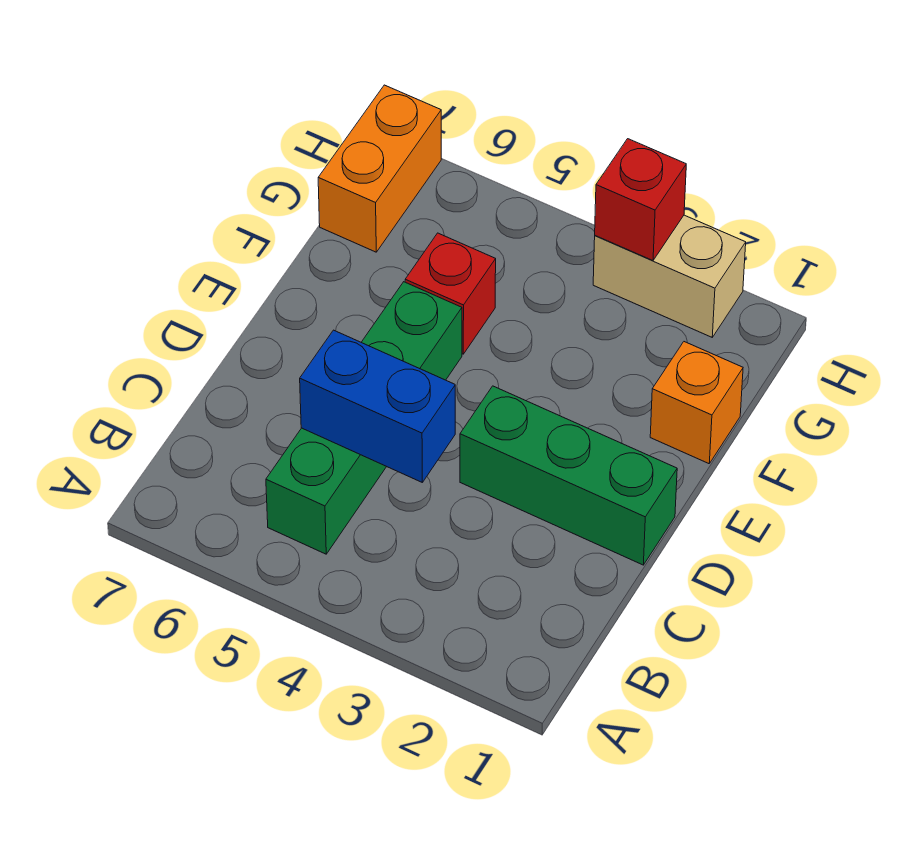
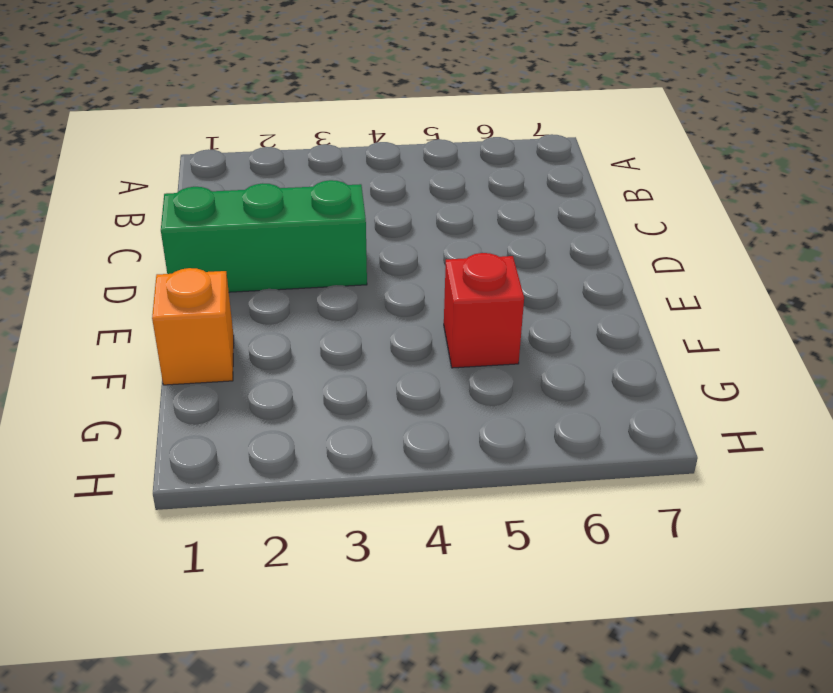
none -> green brick B5:E5 level 1
none -> orange brick G7:H7 level 1

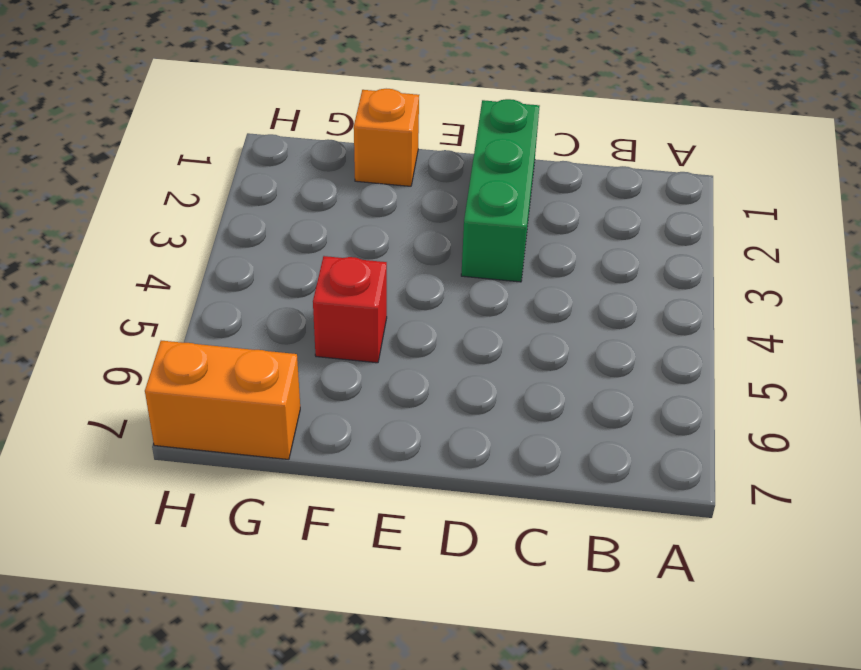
none -> green brick B5:E5 level 1
none -> tan brick H2:H3 level 1

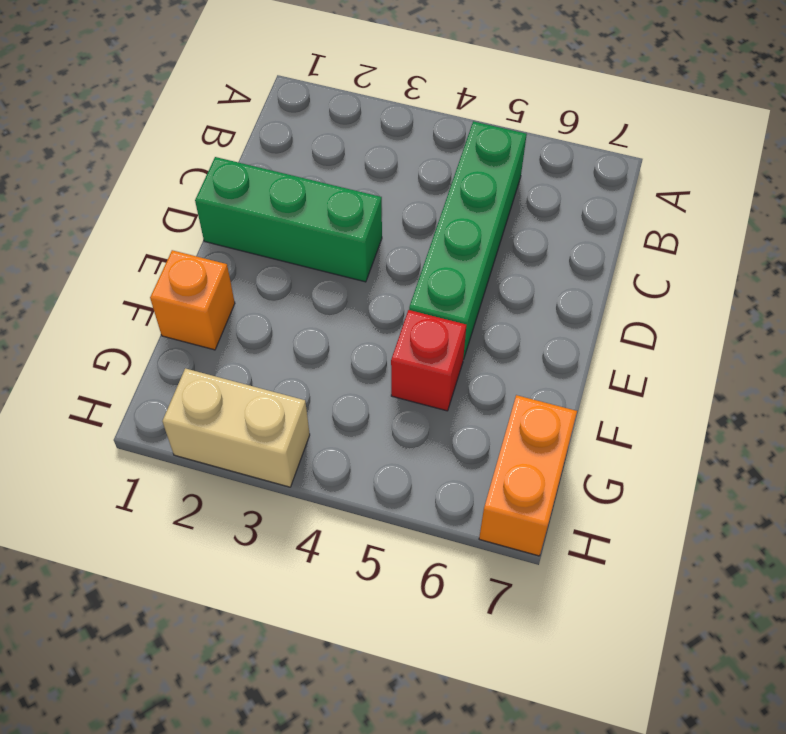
none -> blue brick C4:C5 level 2
none -> red brick H3 level 2

